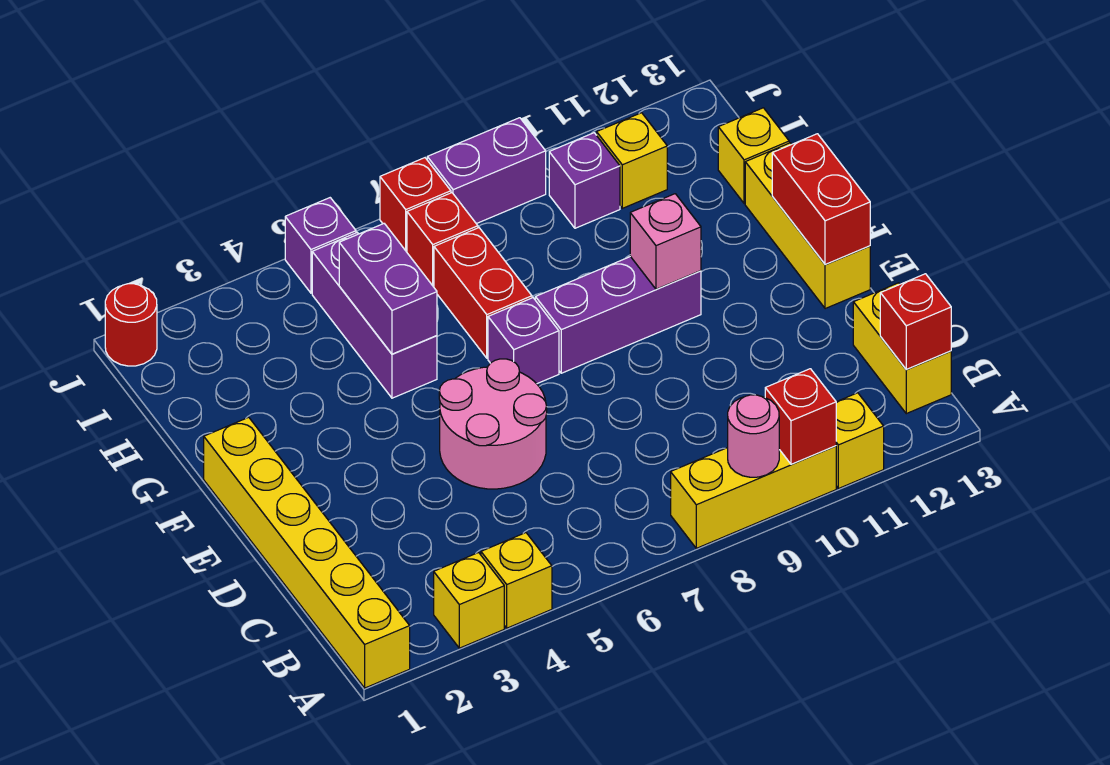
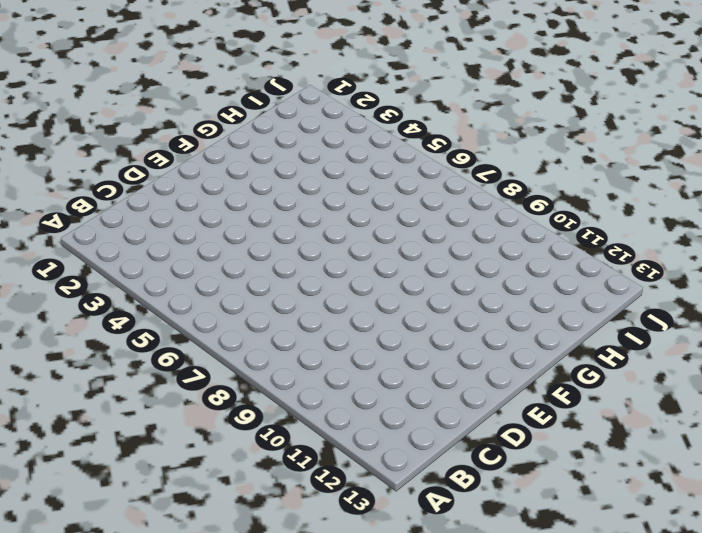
none -> yellow brick A1:F1 level 1
none -> yellow brick A3 level 1
none -> yellow brick A4 level 1

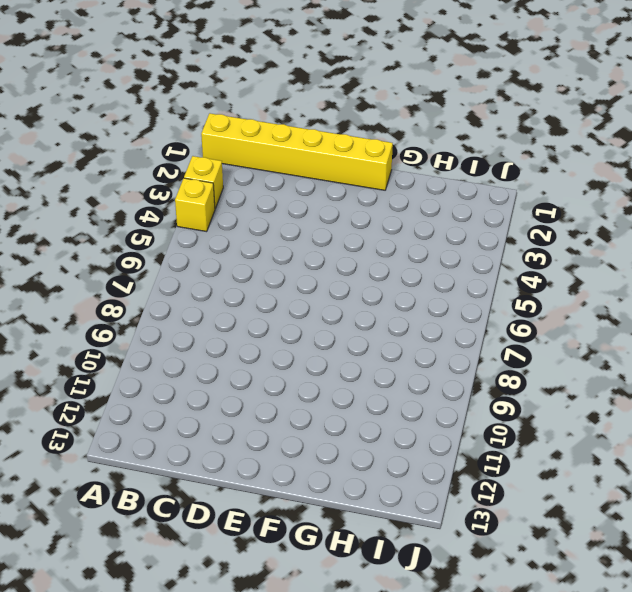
none -> yellow brick A8:A10 level 1
none -> yellow brick A11 level 1
none -> yellow brick B13:C13 level 1

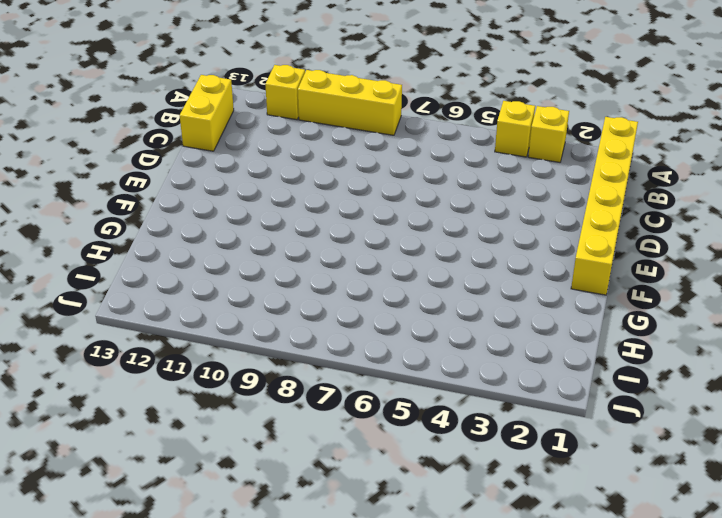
none -> pink round brick D5:E6 level 1
none -> yellow brick E13:G13 level 1
none -> purple brick F7 level 1

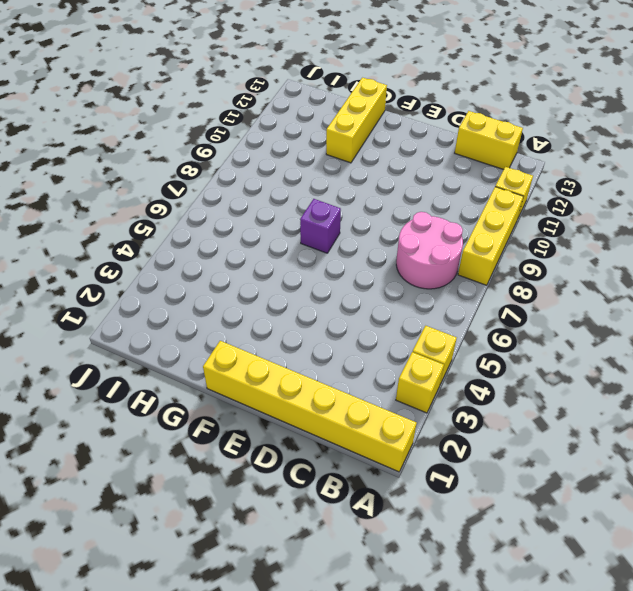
pink round brick B7:C8 level 1 -> pink round brick D5:E6 level 1
yellow brick G11:G13 level 1 -> yellow brick E13:G13 level 1
none -> purple brick F8:F10 level 1
none -> purple brick G5:I5 level 1
none -> red brick G7:H7 level 1

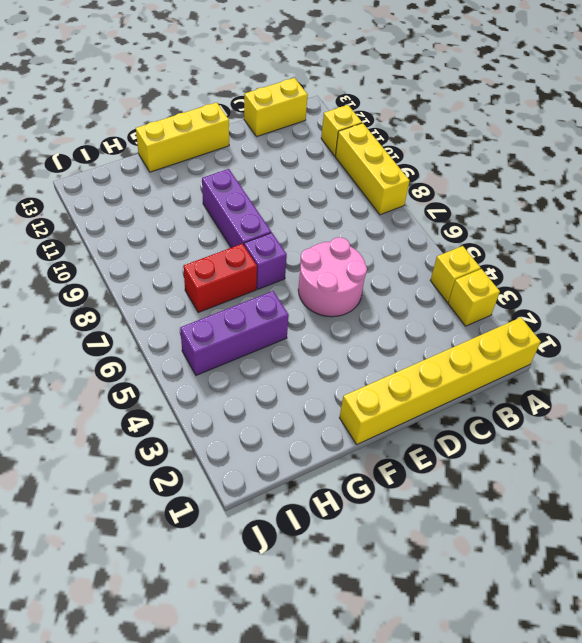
none -> yellow brick H13 level 1
none -> red brick I7 level 1
none -> purple brick I10 level 1

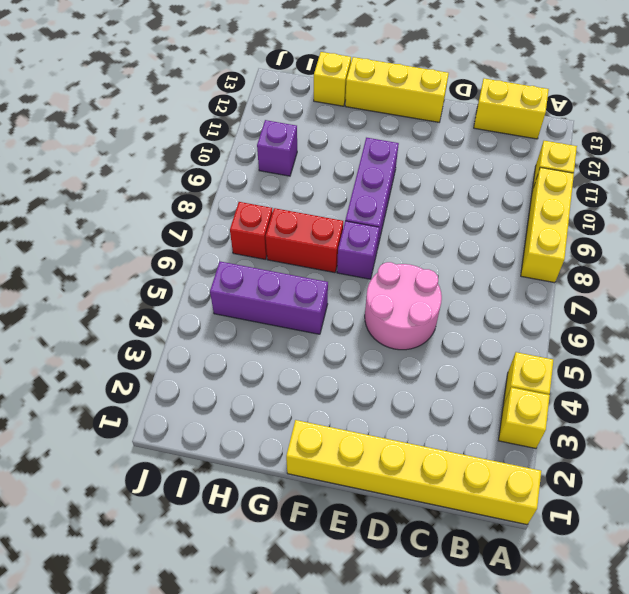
none -> yellow brick I11 level 1
none -> red round brick J1 level 1
none -> purple brick J5 level 1

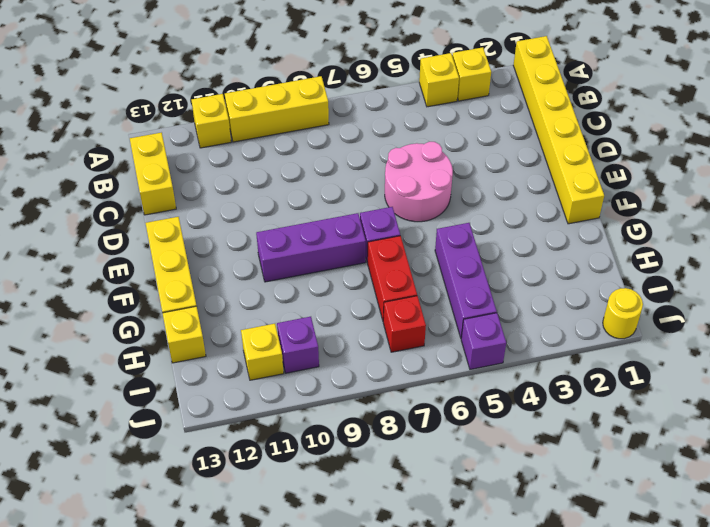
yellow round brick J1 level 1 -> red round brick J1 level 1
none -> red brick J7 level 1
none -> purple brick J8:J9 level 1
none -> pink round brick A9 level 2

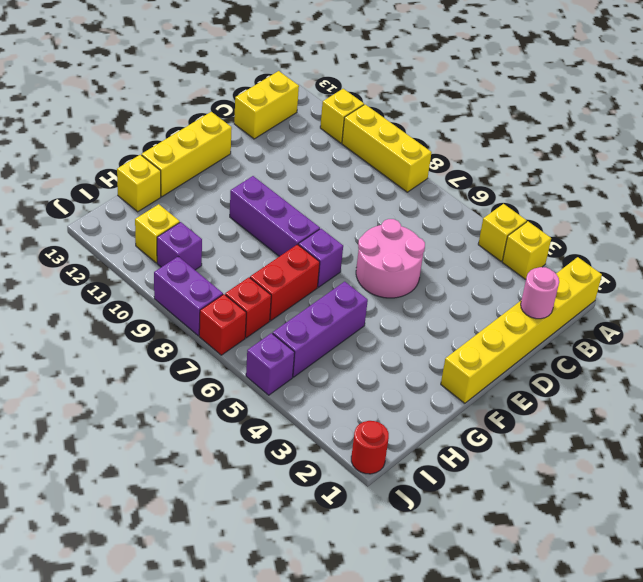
pink round brick C1 level 2 -> pink round brick A9 level 2
none -> red brick A10 level 2
none -> red brick B13 level 2
none -> red brick E13:F13 level 2

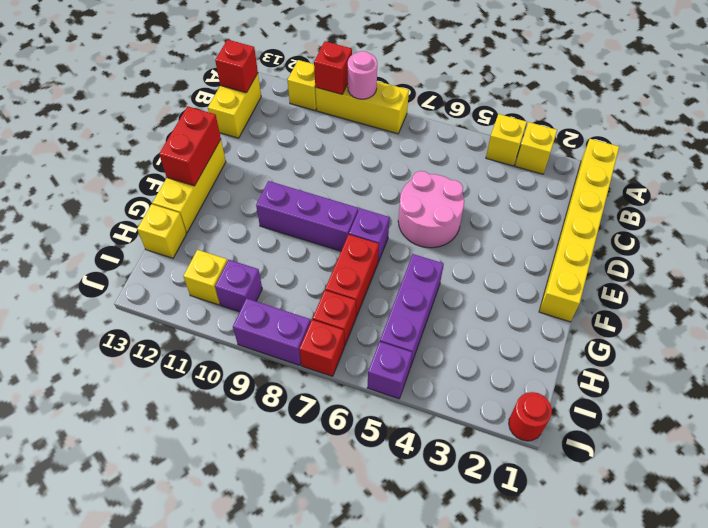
none -> pink brick F10 level 2
none -> purple brick G5:H5 level 2

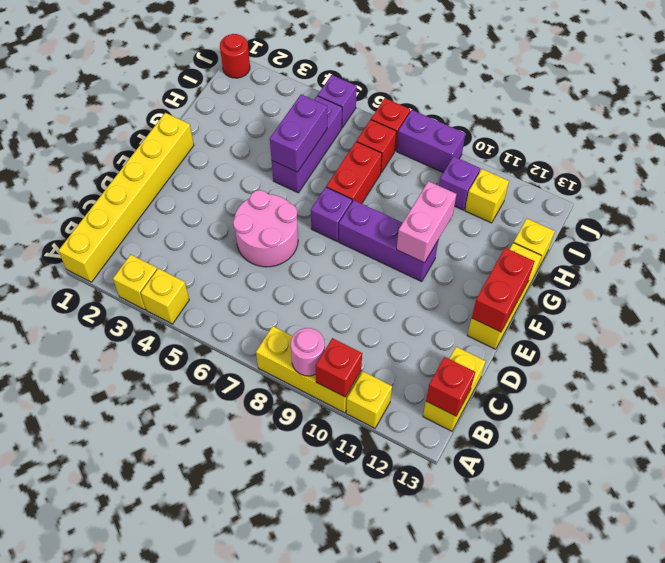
pink brick F10:G10 level 2 -> pink brick F10 level 2

